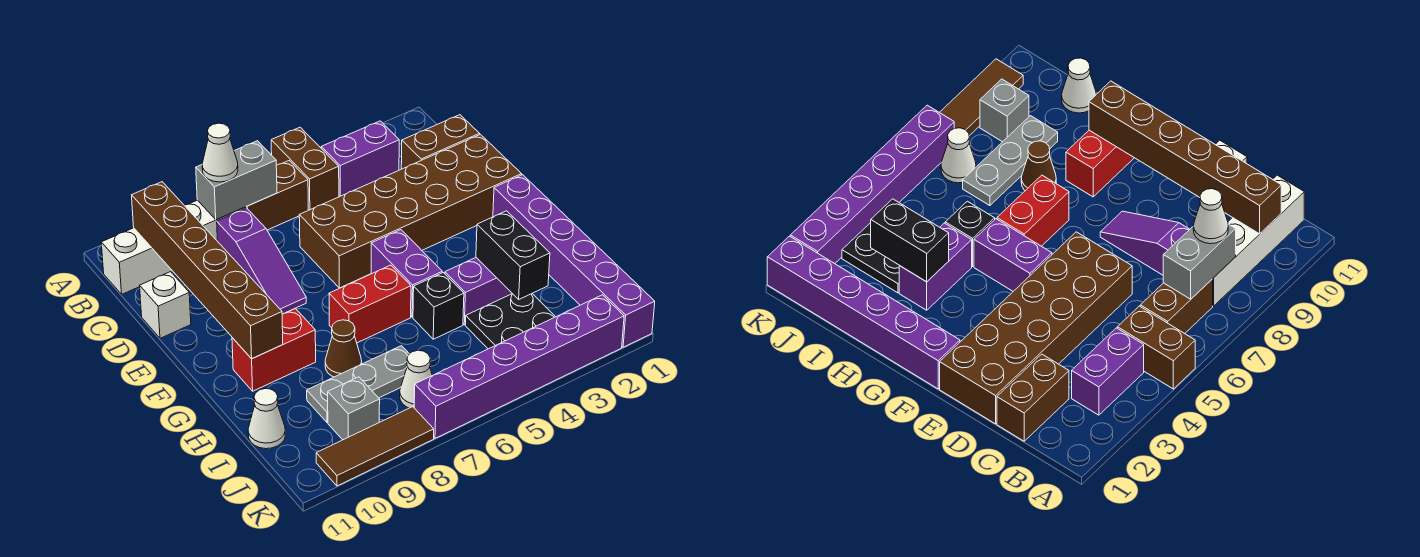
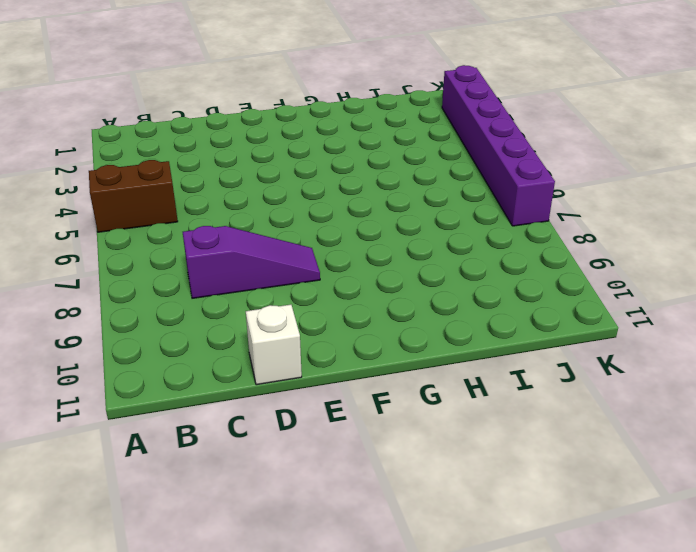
none -> purple brick B3:B4 level 1
none -> brown brick B6:B7 level 1
none -> white brick B8:B11 level 1

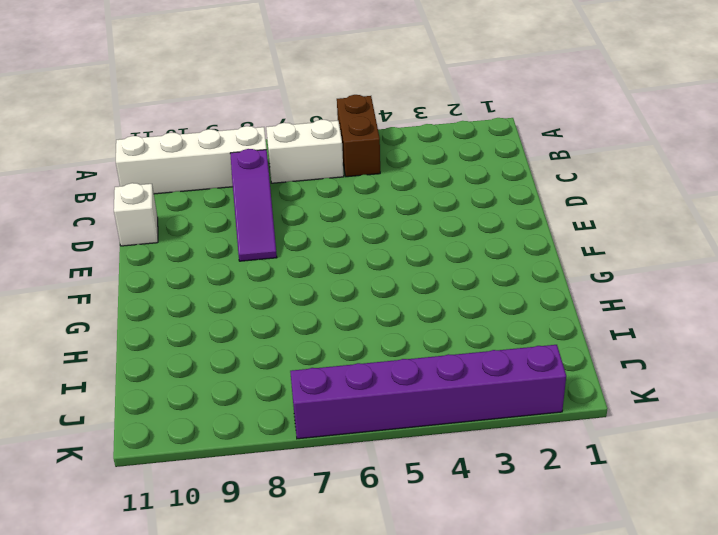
white brick B6:B7 level 1 -> brown brick B6:B7 level 1
none -> purple brick B3:B4 level 1
none -> brown brick C1:C2 level 1
none -> brown brick D1:E6 level 1

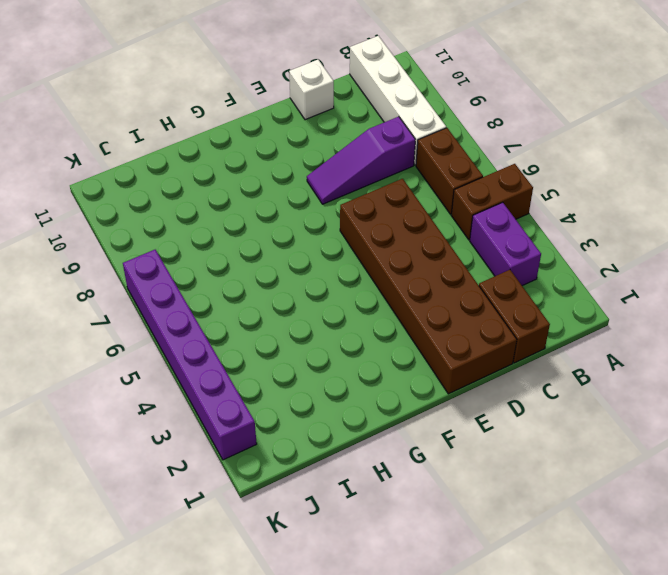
none -> purple brick F1:K1 level 1
none -> purple brick F5:G5 level 1
none -> red brick G6:G7 level 1

